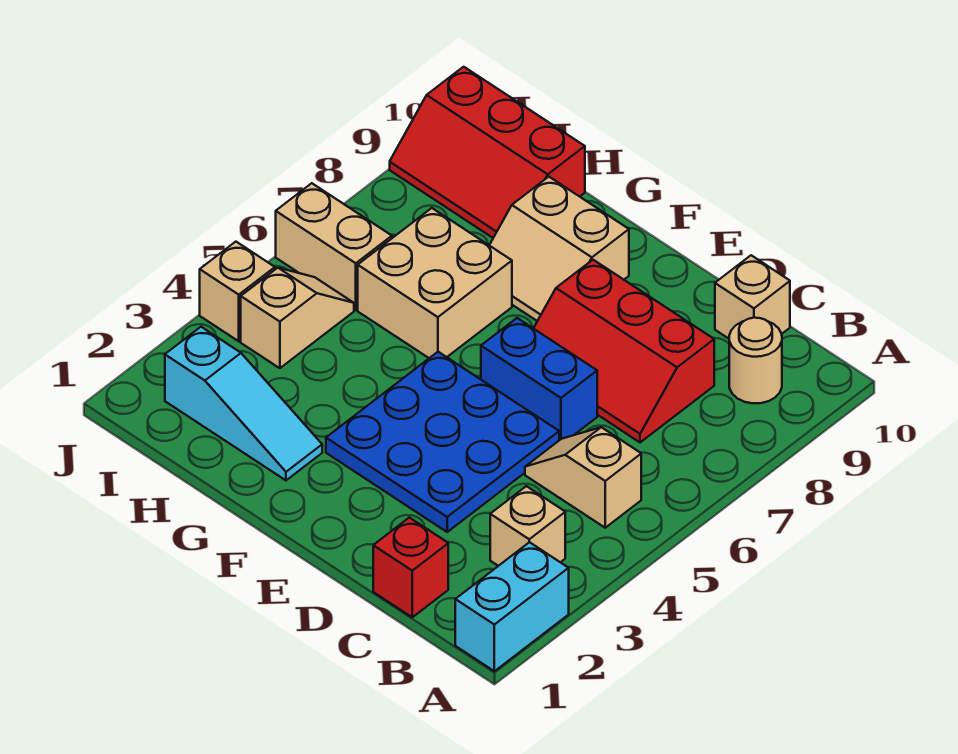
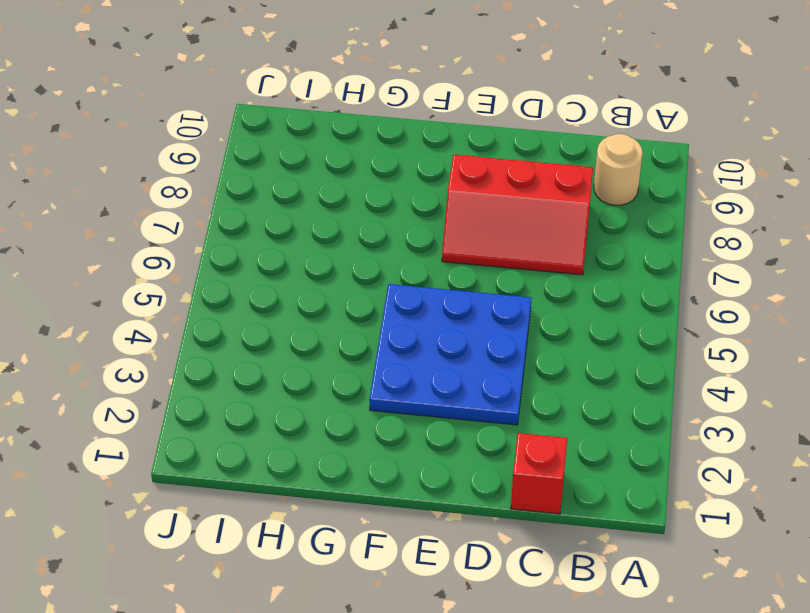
none -> cyan brick A1:A2 level 1
none -> tan brick B3 level 1
none -> tan slope B5:C5 level 1 top B

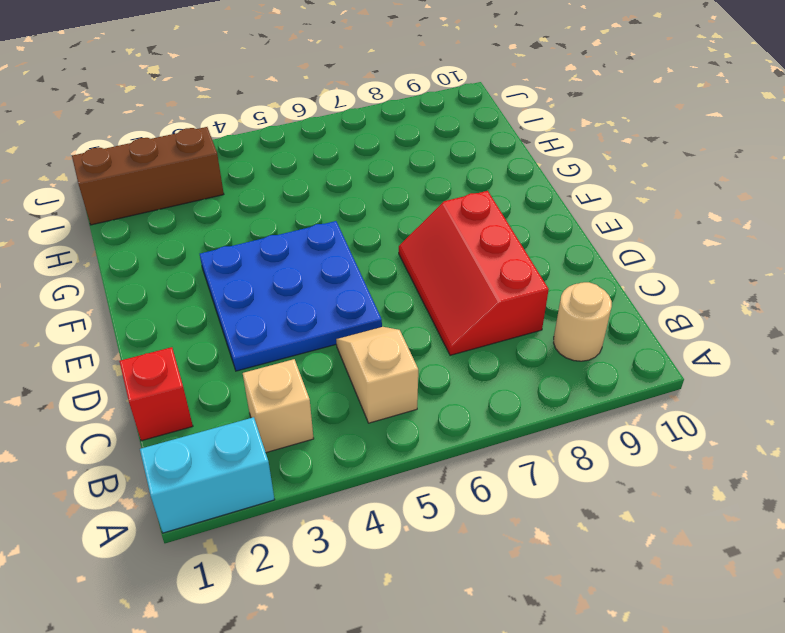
brown brick I1:I3 level 1 -> cyan slope G2:I2 level 1 top I
none -> tan brick C10 level 1
none -> blue brick D6:E6 level 1
none -> tan slope F8:G9 level 1 top 9

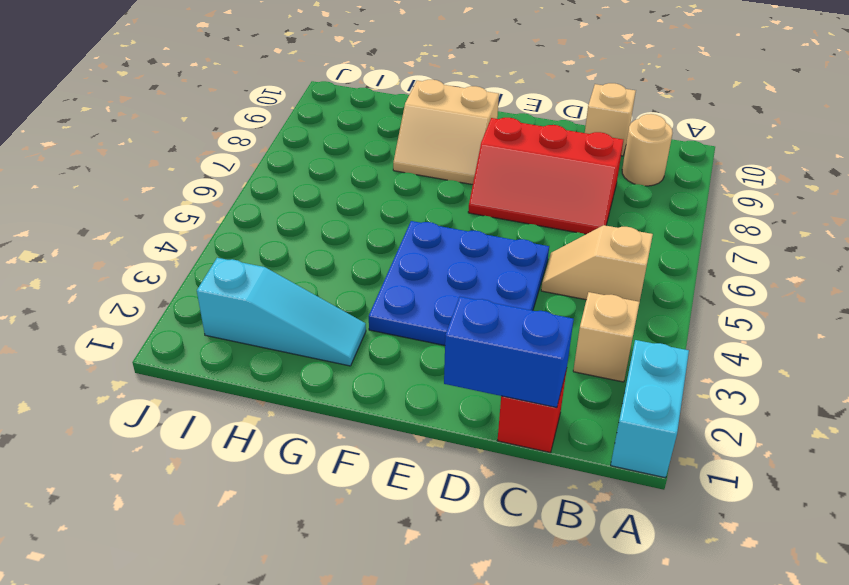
blue brick C1:D1 level 2 -> blue brick D6:E6 level 1
none -> tan brick G6:H7 level 1
none -> red slope H9:J10 level 1 top 10
none -> tan slope I4:I5 level 1 top 4

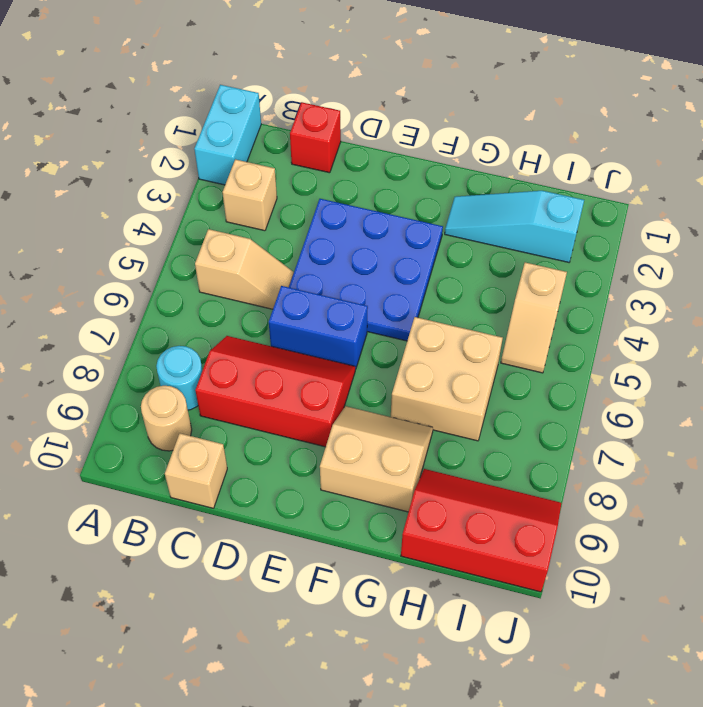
cyan round brick B8 level 1 -> none
none -> tan brick I6:J6 level 1
none -> tan brick J4 level 1

